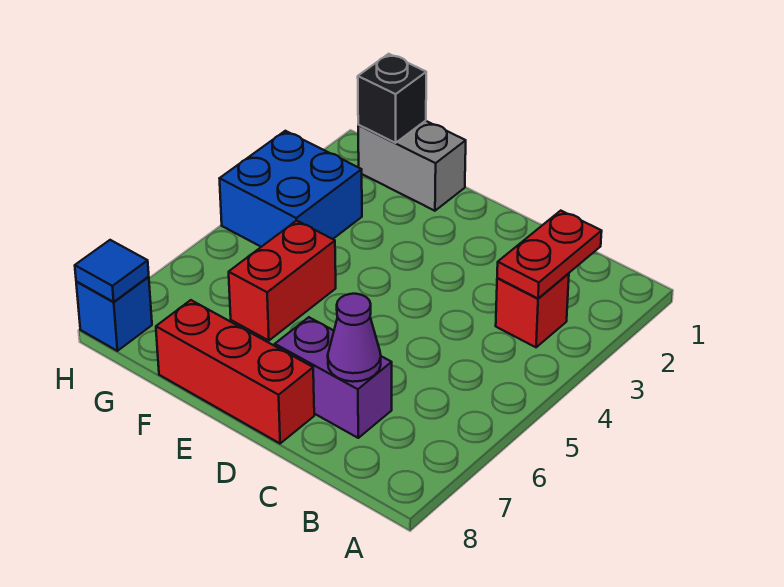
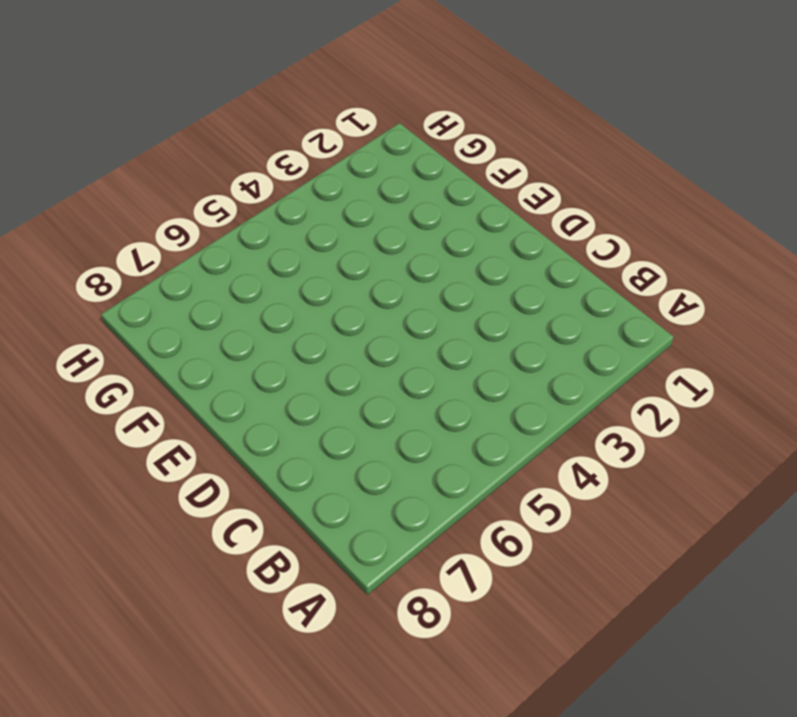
none -> red brick B3 level 1
none -> purple brick C7:D7 level 1

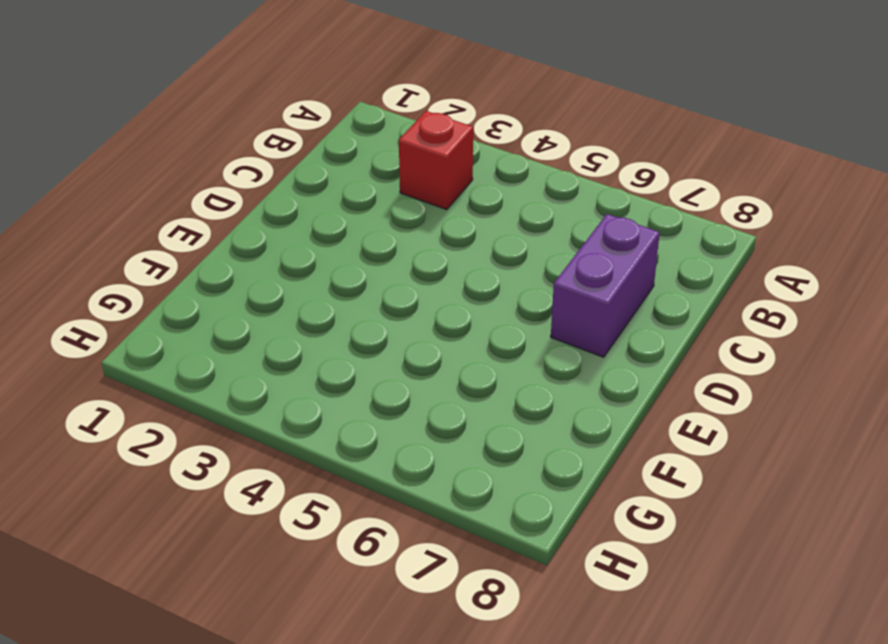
none -> red brick D8:F8 level 1
none -> grey brick F1:G1 level 1

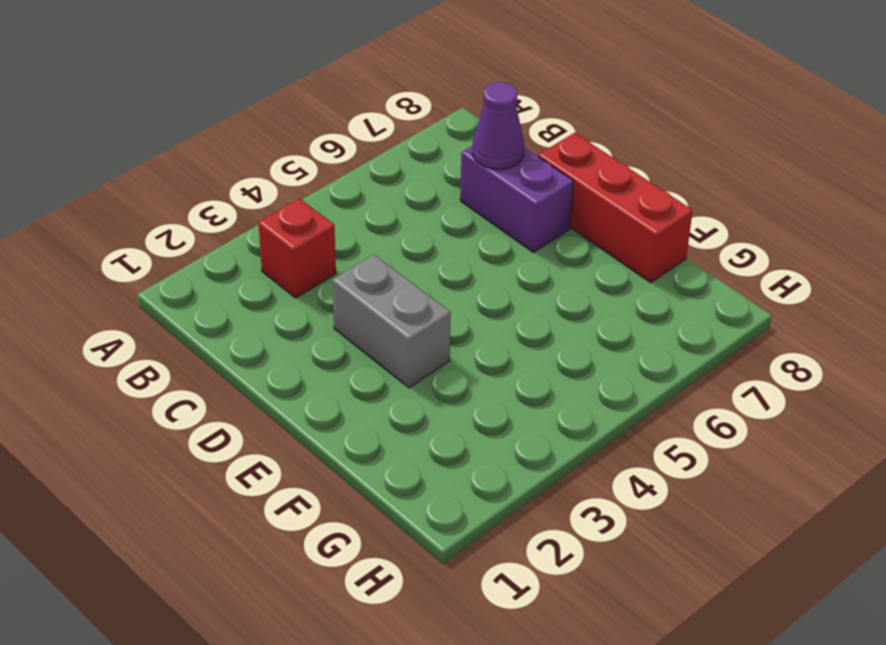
grey brick D3:E3 level 1 -> grey brick F1:G1 level 1
none -> red brick F5:F6 level 1
none -> blue brick G3:H4 level 1

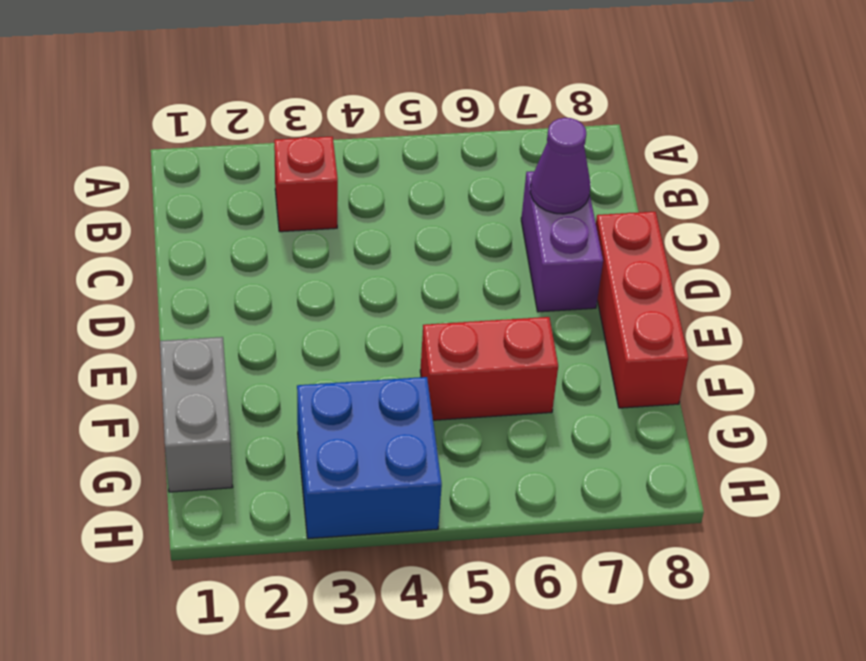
none -> blue brick H8 level 1
none -> red plate B2:B3 level 2

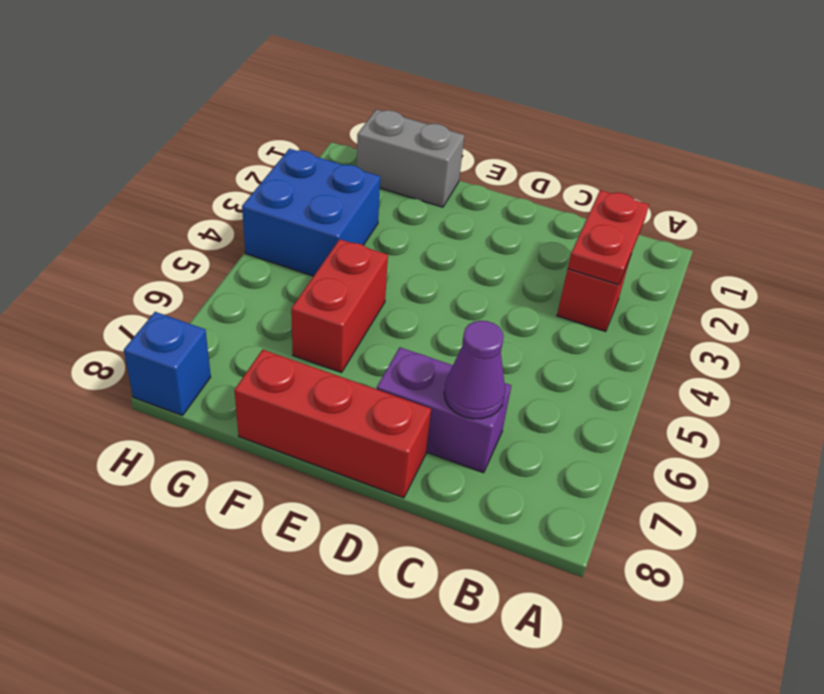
none -> black brick G1 level 2
none -> blue tile H8 level 2

